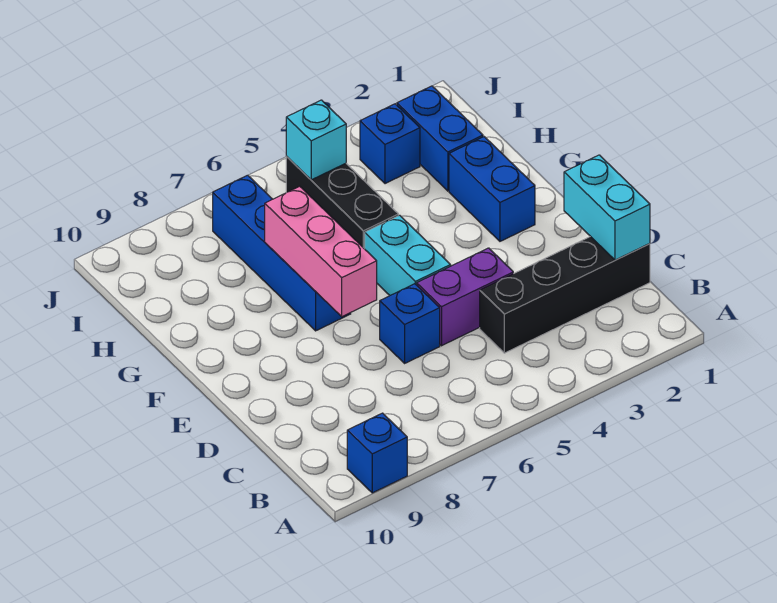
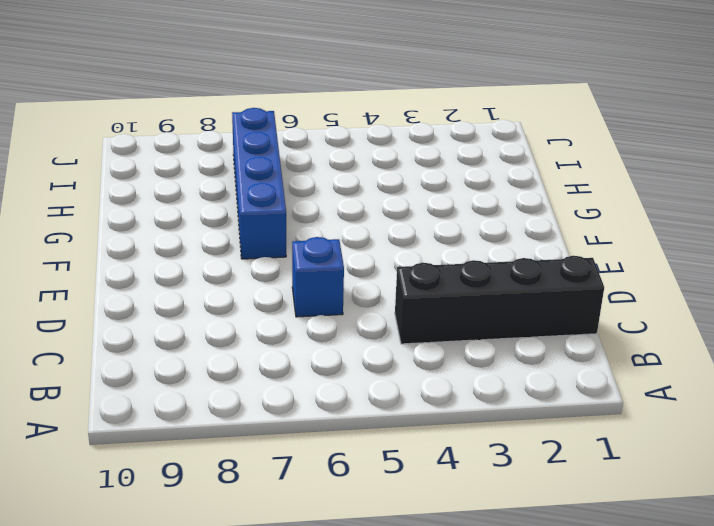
none -> blue brick A9 level 1
none -> purple brick D4:D5 level 1
none -> cyan brick E5:F5 level 1

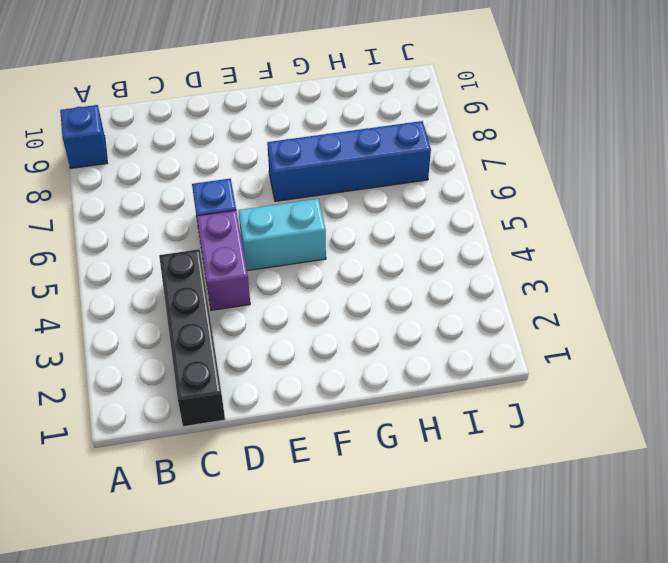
none -> blue brick F2:G2 level 1
none -> black brick G5:I5 level 1
none -> blue brick H2:I2 level 1

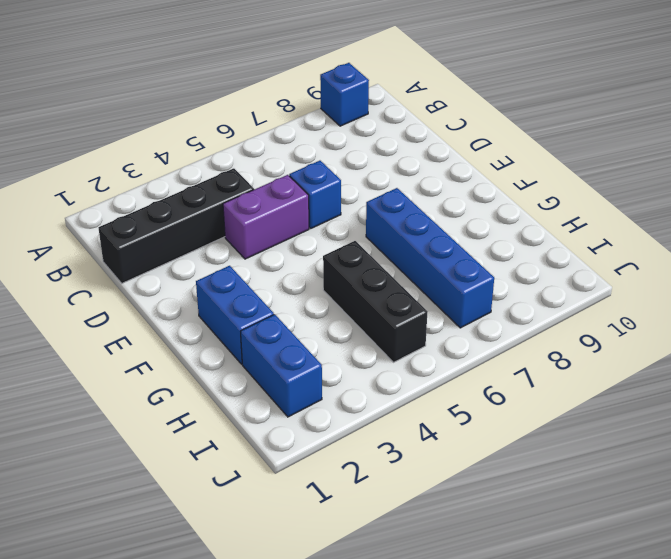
none -> cyan brick E5:F5 level 1
none -> blue brick I3 level 1
none -> cyan brick C1:D1 level 2

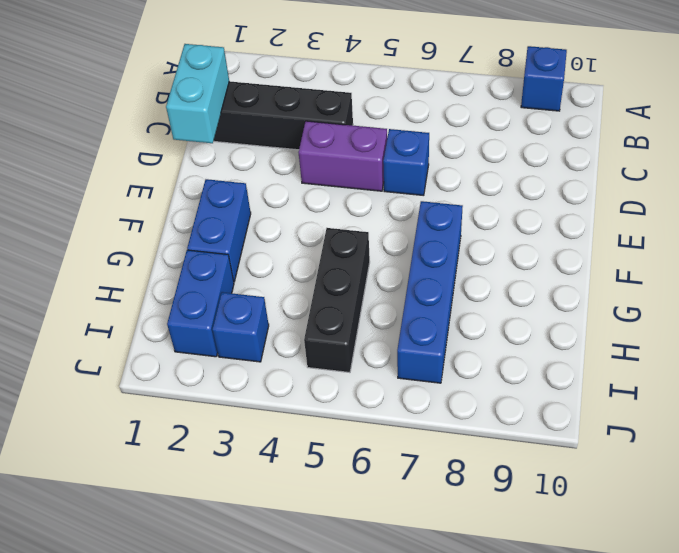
none -> cyan brick E5:F5 level 1
none -> pink brick E7:G7 level 2
none -> cyan brick I5 level 2

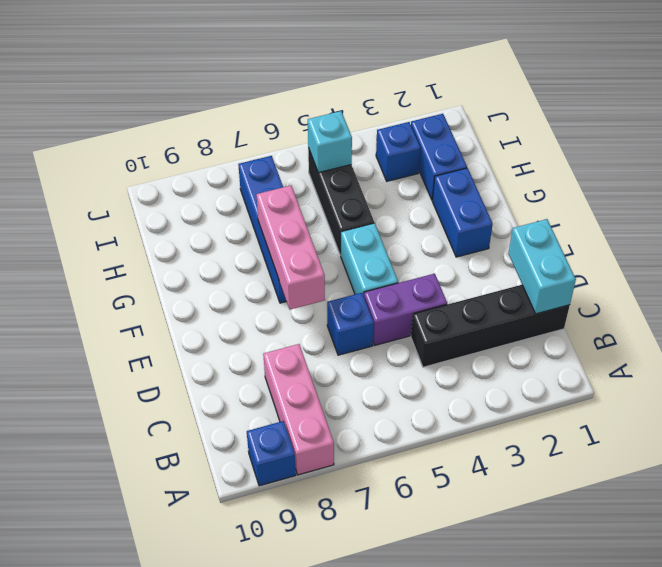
pink brick A8:C8 level 1 -> none

